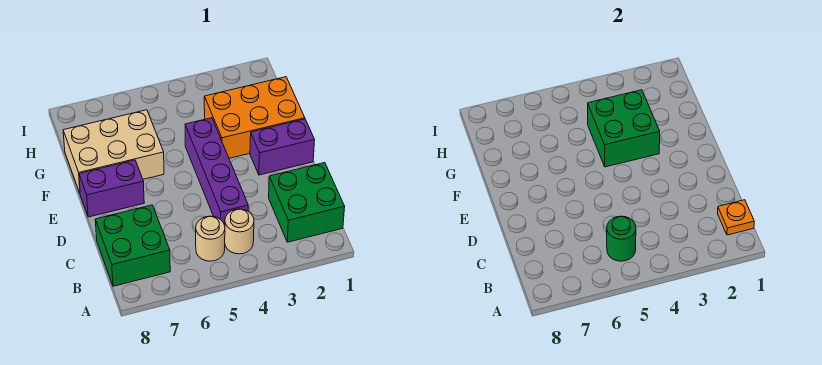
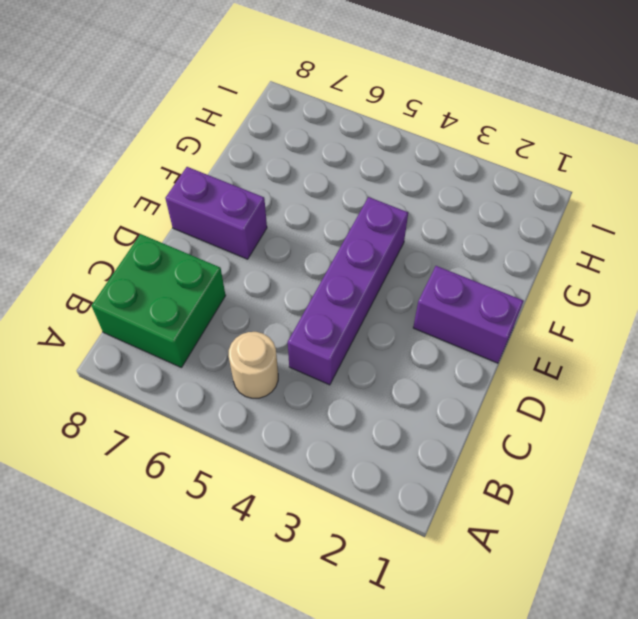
none -> green brick B1:C2 level 1
none -> tan round brick B4 level 1
none -> orange brick F1:G3 level 1

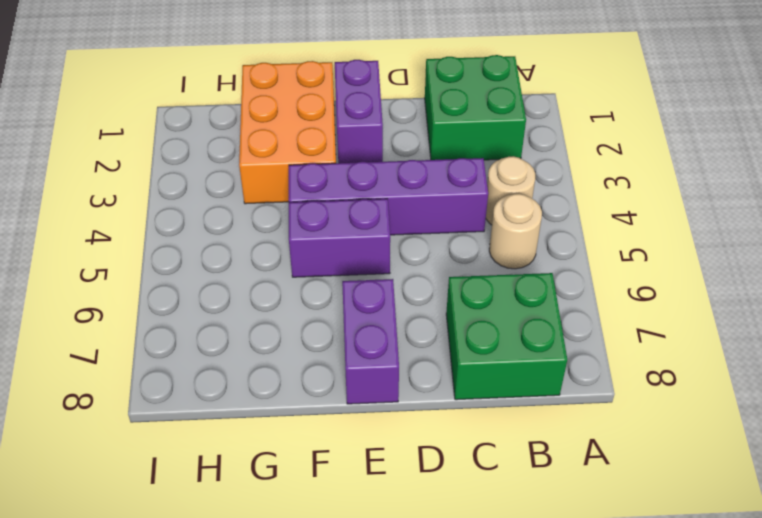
purple brick E5:F5 level 1 -> none
none -> tan brick F6:G8 level 1
none -> orange plate B1 level 2
none -> green round brick B5 level 2

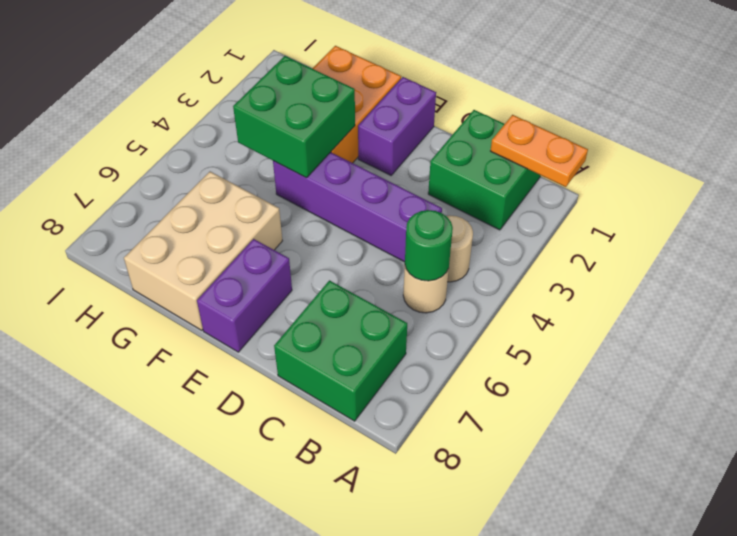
orange plate A1:B1 level 2 -> orange plate B1 level 2

